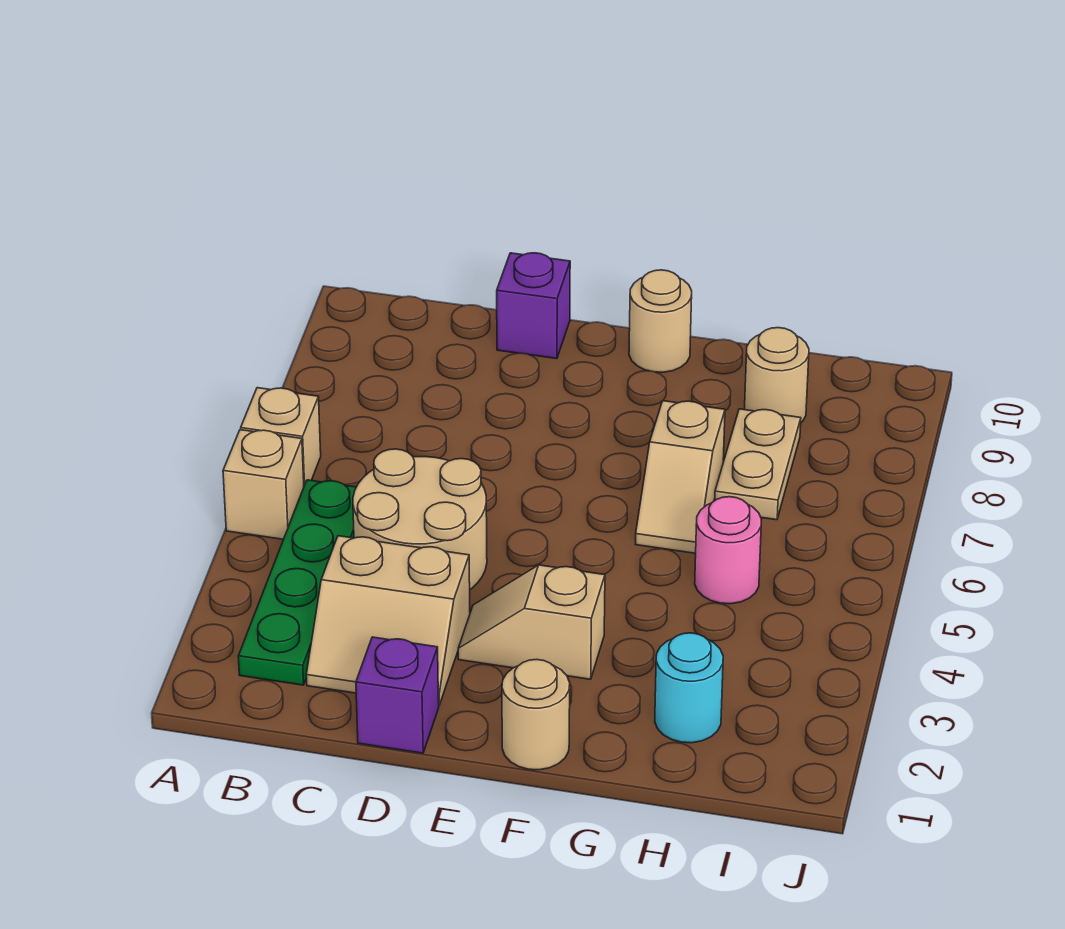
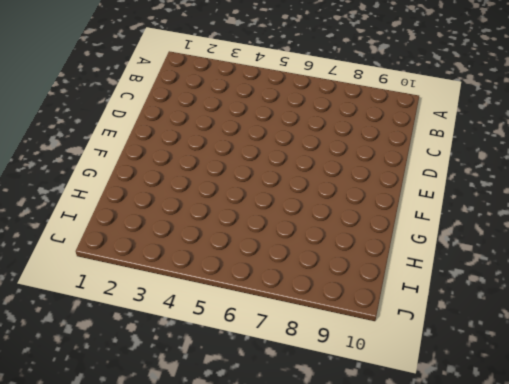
none -> tan brick A5 level 1
none -> tan brick A6 level 1
none -> green plate B2:B5 level 1

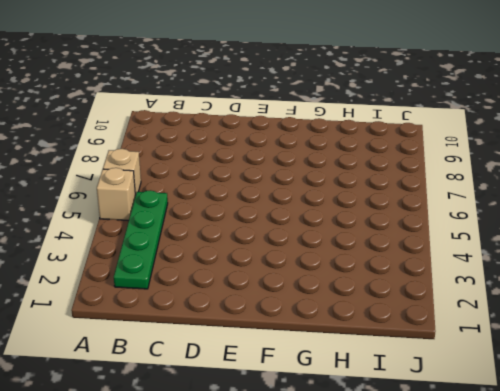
none -> tan slope C2:D3 level 1 top 3
none -> tan round brick C4:D5 level 1
none -> purple brick D1 level 1

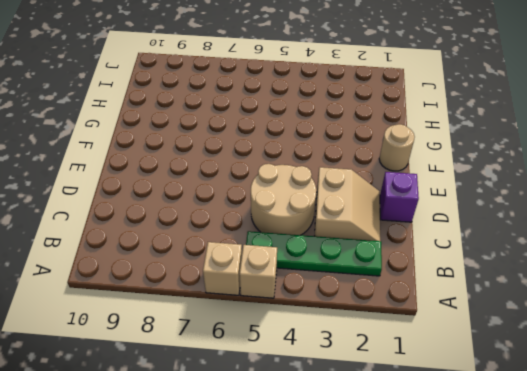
none -> purple brick D10 level 1
none -> tan slope E3:F3 level 1 top F
none -> tan round brick F10 level 1

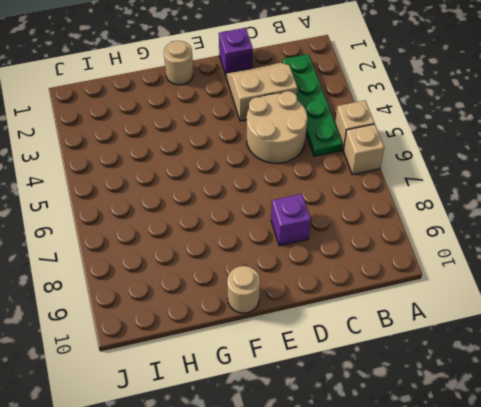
purple brick D8 level 1 -> purple brick D10 level 1
none -> tan slope E3:F3 level 1 top F
none -> tan slope G6:G7 level 1 top 7
none -> cyan round brick H2 level 1

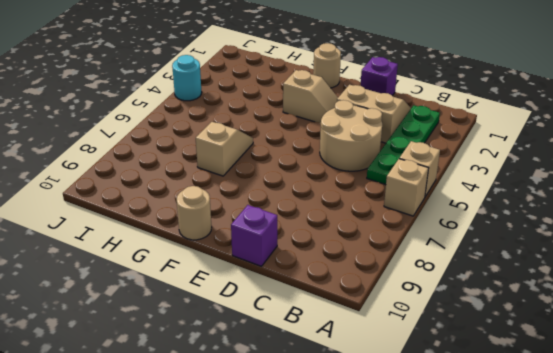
cyan round brick J4 level 1 -> cyan round brick H2 level 1
none -> pink round brick H5 level 1
none -> tan plate H7:H8 level 1
none -> tan round brick H9 level 1

